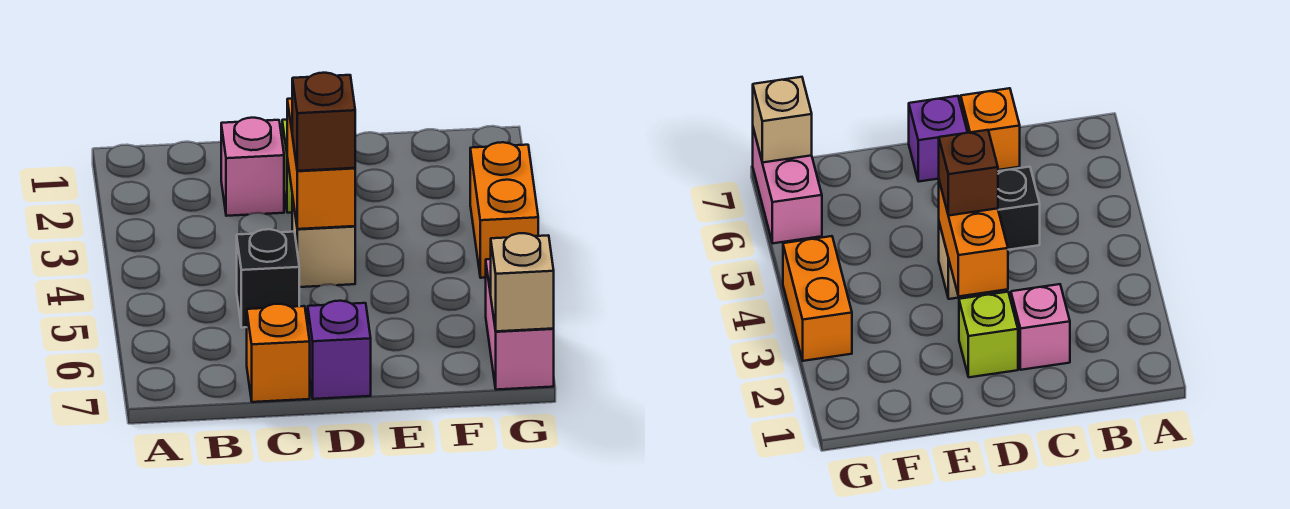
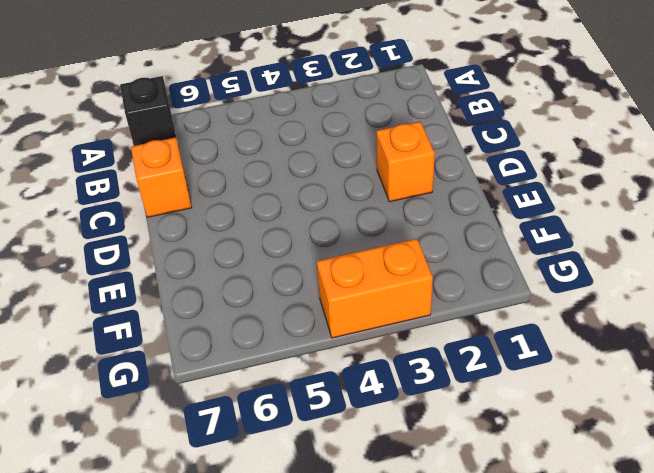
black brick A7 level 1 -> black brick C5 level 1
orange brick D2 level 1 -> lime brick D2 level 1
none -> pink brick C2 level 1
none -> tan brick D4 level 1

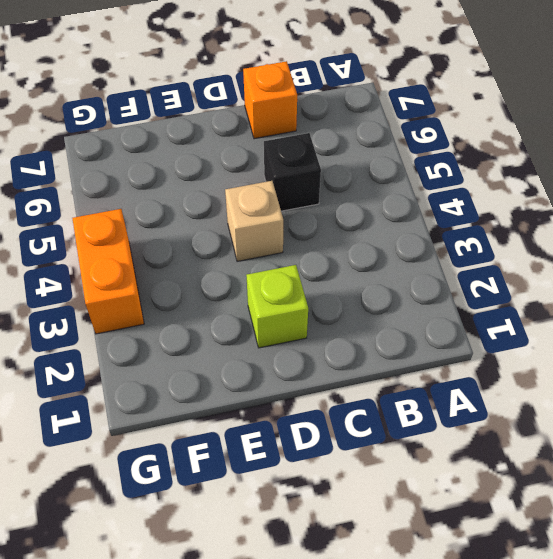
none -> pink brick C2 level 1
none -> purple brick D7 level 1

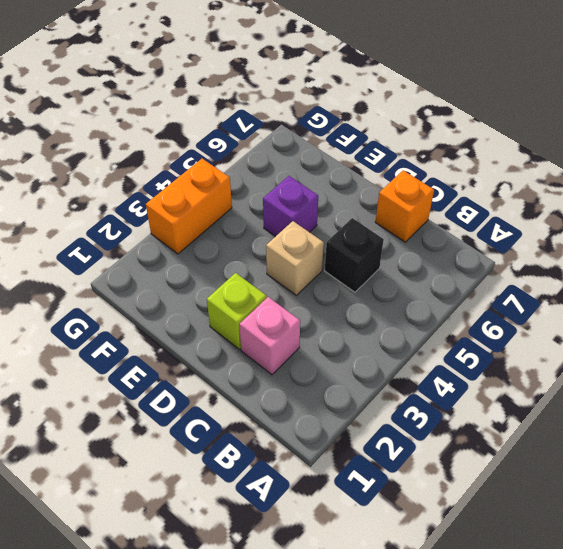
purple brick E5 level 1 -> purple brick D7 level 1
none -> pink brick G6:G7 level 1
none -> orange brick D3:D4 level 2

